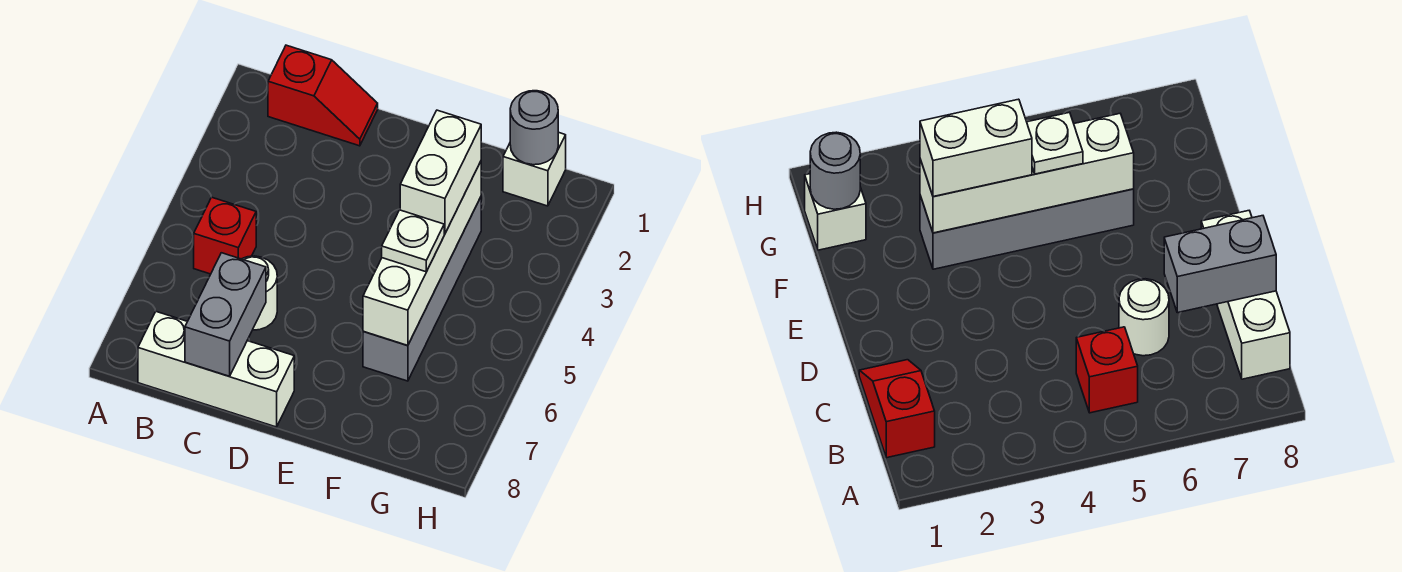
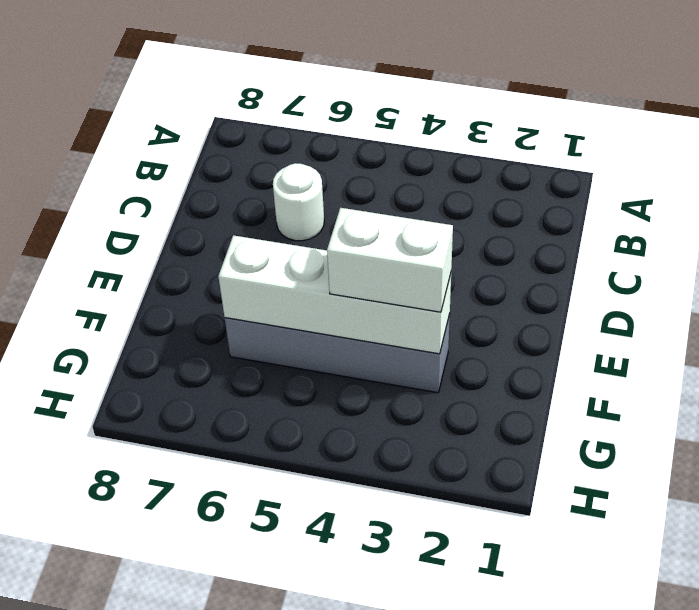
none -> red slope B1:C1 level 1 top B
none -> red brick B5 level 1

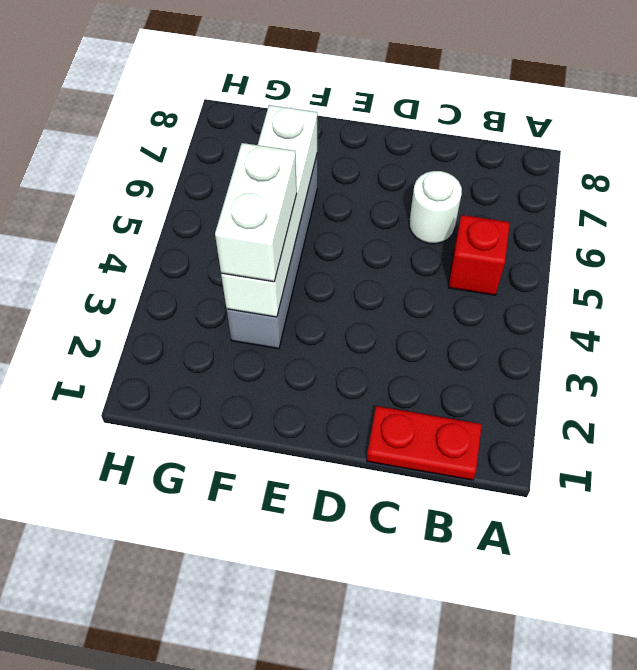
red plate B1:C1 level 1 -> red slope B1:C1 level 1 top B
none -> white brick B8:D8 level 1
none -> white brick G1 level 1

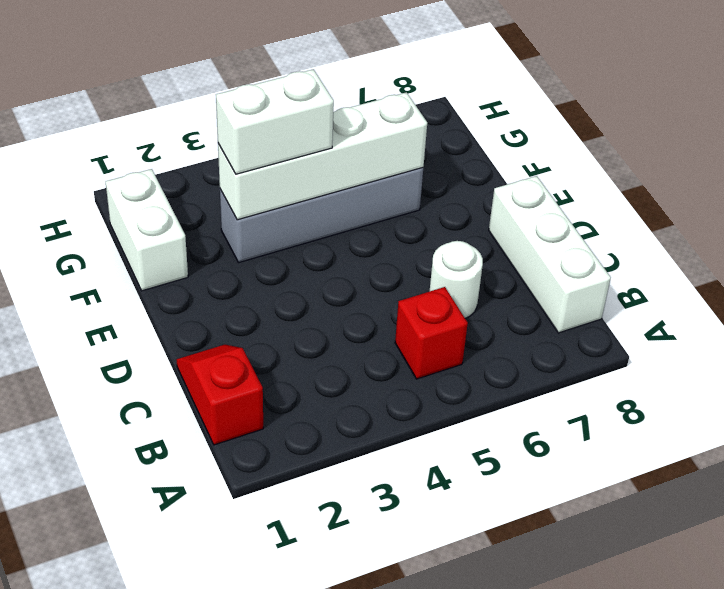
white brick F1:G1 level 1 -> white brick G1 level 1
none -> grey brick C7:C8 level 2
none -> grey round brick G1 level 2

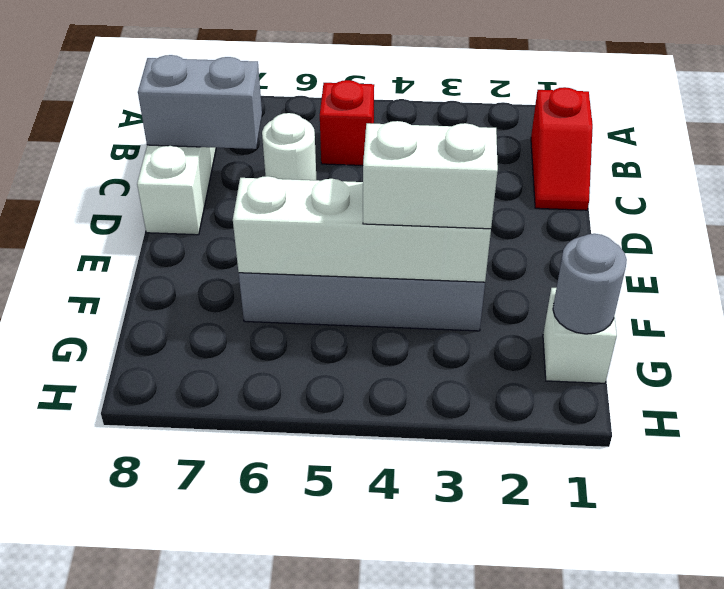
none -> white plate F5 level 3

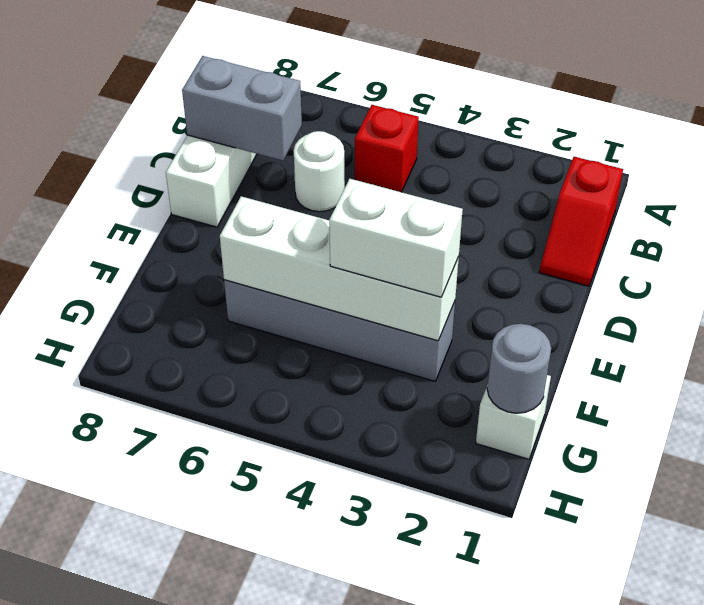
none -> white plate F5 level 3

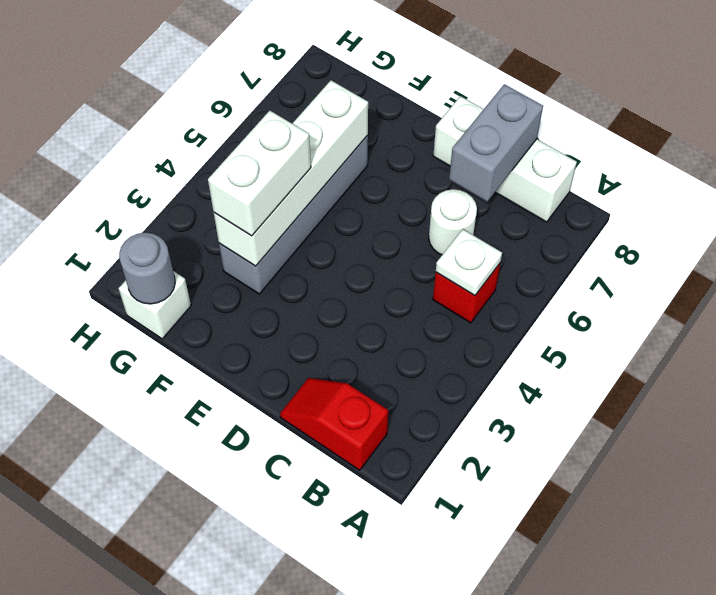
white plate B5 level 2 -> white plate F5 level 3

